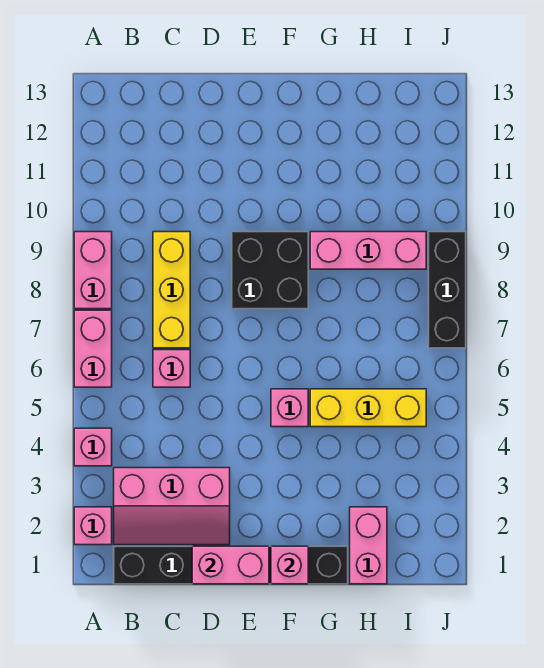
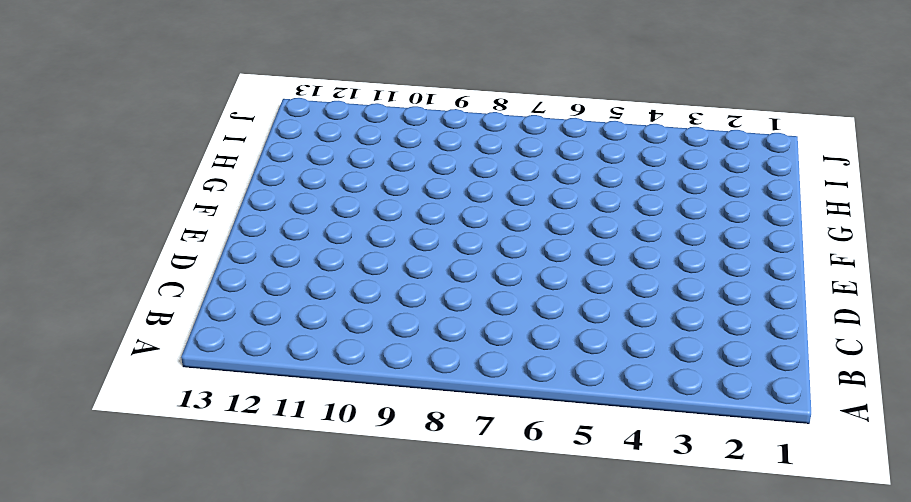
none -> pink brick A2 level 1
none -> pink brick A4 level 1
none -> pink brick A6:A7 level 1

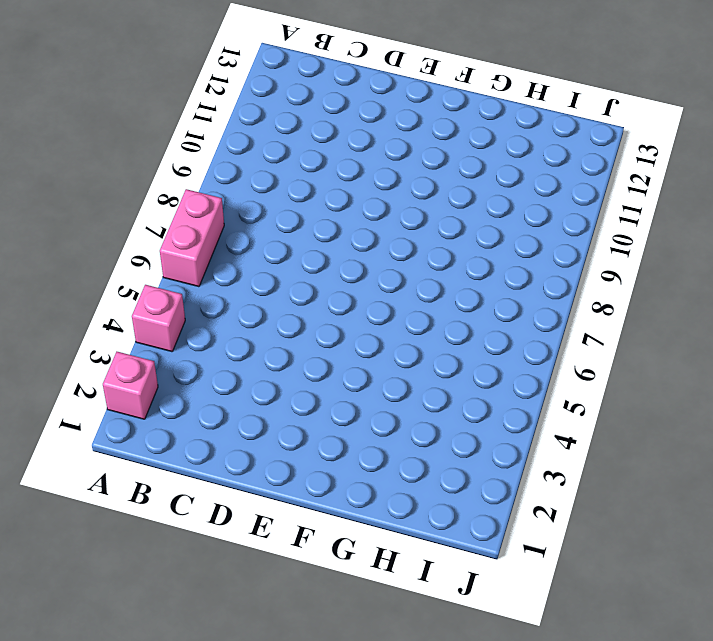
none -> pink brick A8:A9 level 1
none -> black brick B1:G1 level 1
none -> pink slope B2:D3 level 1 top 3

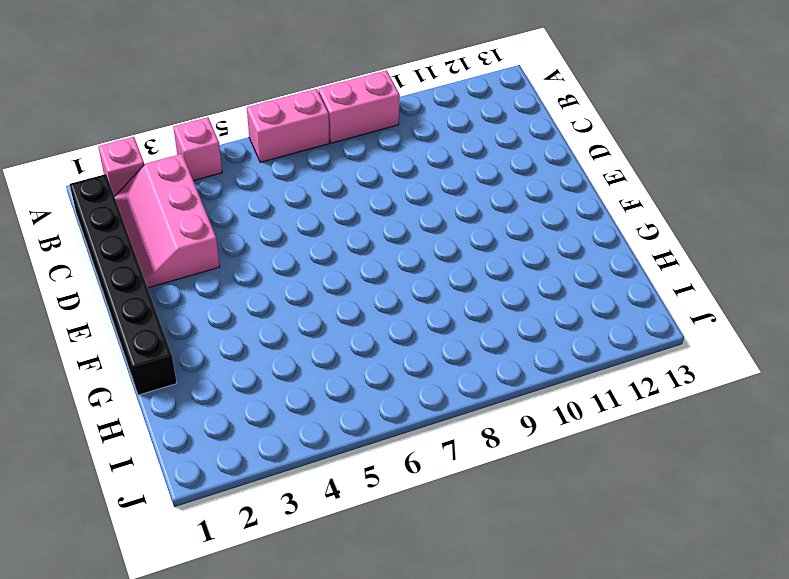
none -> pink brick C6 level 1
none -> yellow brick C7:C9 level 1
none -> black brick E8:F9 level 1

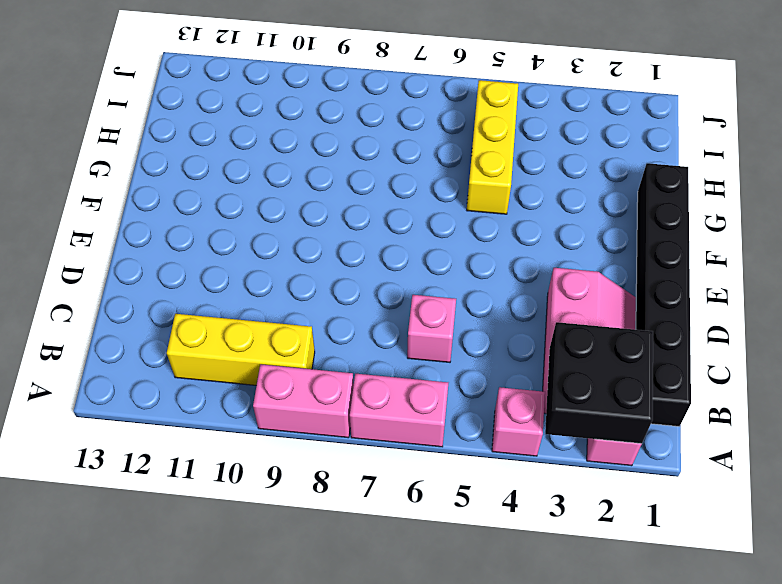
black brick A2:B3 level 2 -> black brick E8:F9 level 1
yellow brick B9:B11 level 1 -> yellow brick C7:C9 level 1
none -> pink brick F5 level 1
none -> pink brick G9:I9 level 1
none -> pink brick H1:H2 level 1

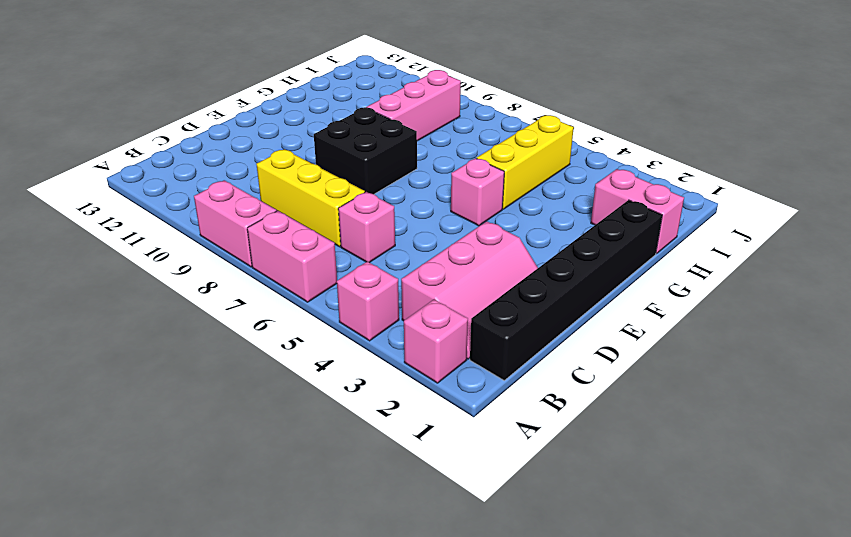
none -> black brick J7:J9 level 1
none -> pink brick D1:E1 level 2
none -> pink brick F1 level 2

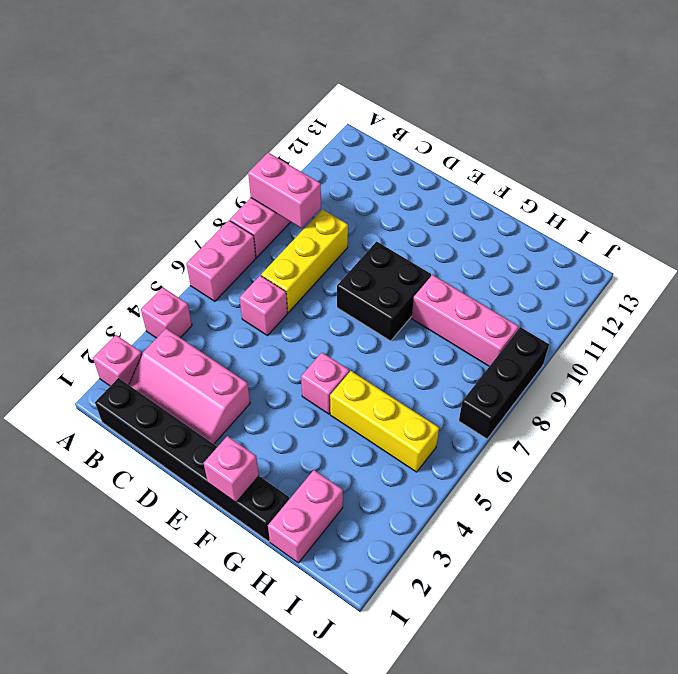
pink brick A9:B9 level 2 -> pink brick D1:E1 level 2

